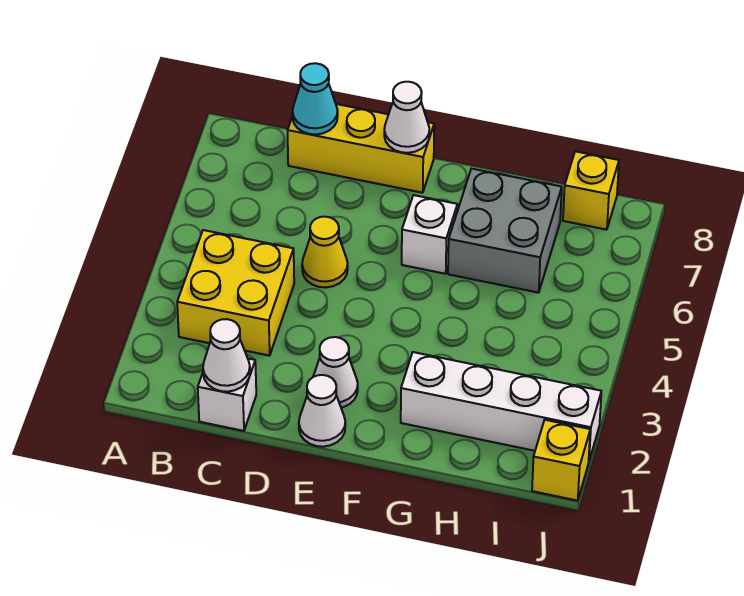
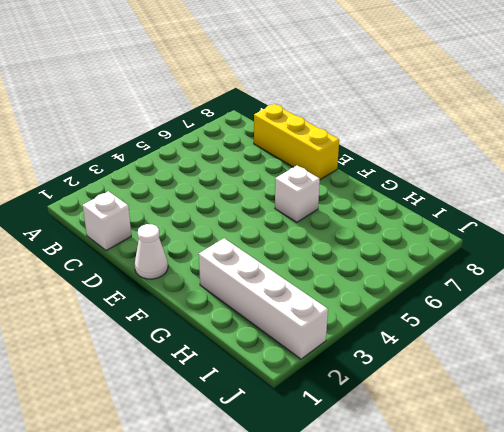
none -> yellow brick B3:C4 level 1
none -> yellow cone D5 level 1
none -> white cone E2 level 1

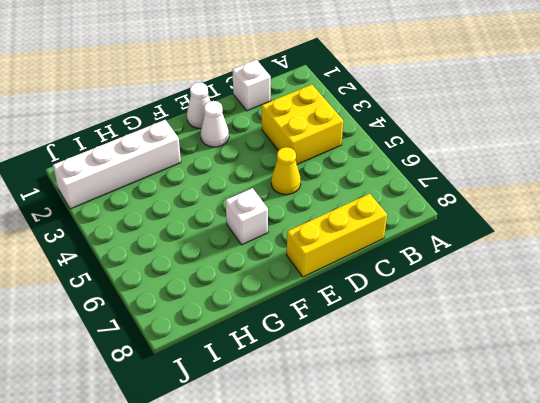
none -> grey brick G6:H7 level 1
none -> yellow brick I8 level 1
none -> yellow brick J1 level 1

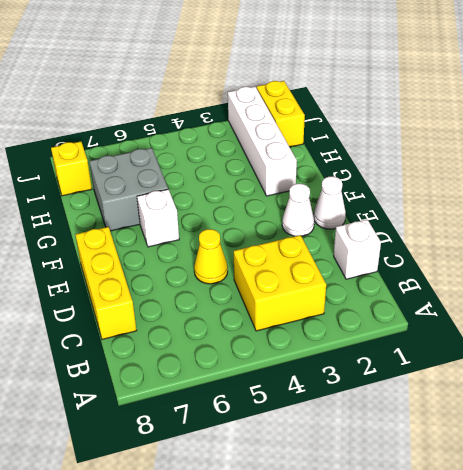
yellow brick I1:J1 level 1 -> yellow brick J1 level 1
none -> white cone C1 level 2
none -> cyan cone C8 level 2
none -> white cone E8 level 2

